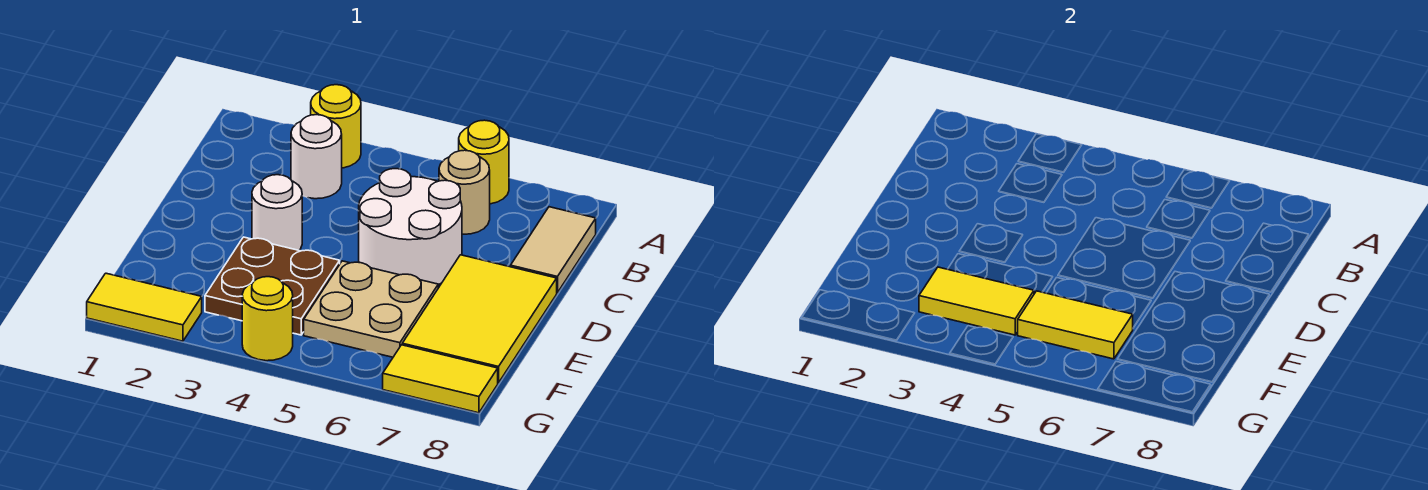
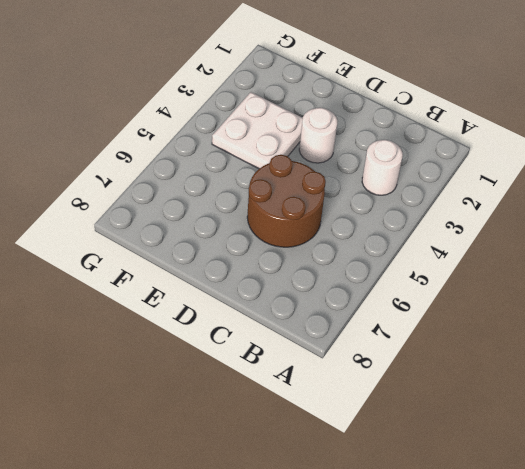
brown round brick C5:D6 level 1 -> white round brick C5:D6 level 1
white plate E3:F4 level 1 -> brown plate E3:F4 level 1
none -> yellow round brick A3 level 1
none -> yellow round brick A6 level 1
none -> tan round brick B6 level 1

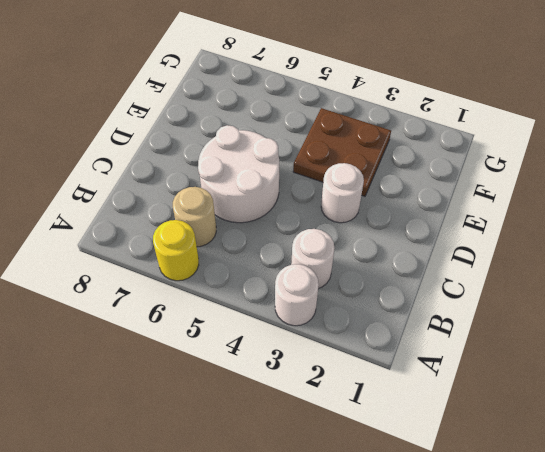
white round brick A3 level 1 -> yellow round brick A3 level 1
none -> tan tile B8:C8 level 1
none -> yellow tile D7:F8 level 1
none -> tan plate E5:F6 level 1

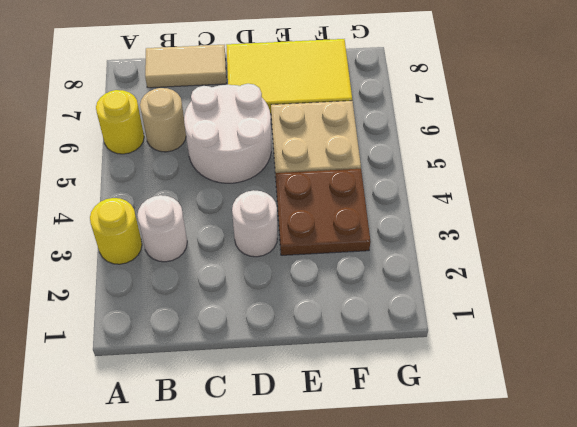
none -> yellow tile G1:G2 level 1
none -> yellow round brick G4 level 1
none -> yellow tile G7:G8 level 1

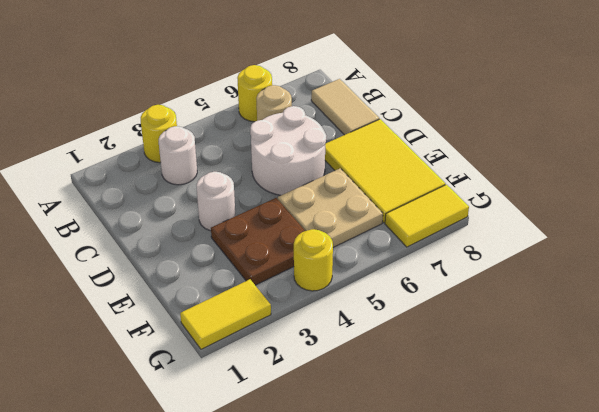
none -> yellow tile F3:F4 level 2
none -> yellow tile F5:F6 level 2

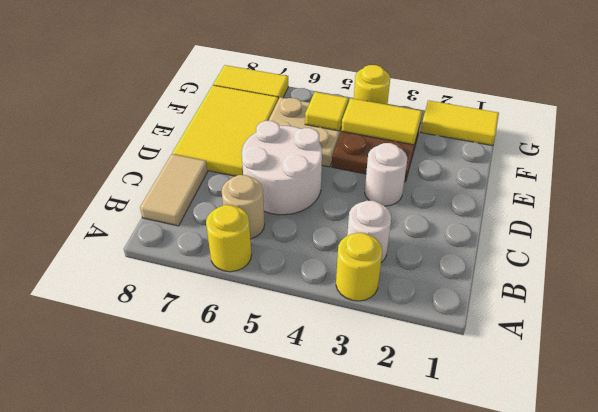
yellow tile F5 level 2 -> yellow tile F5:F6 level 2

